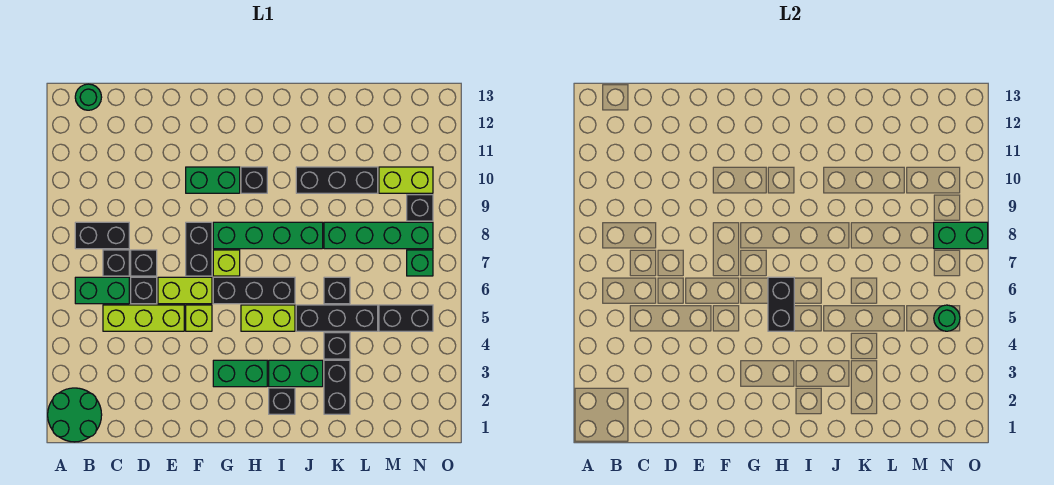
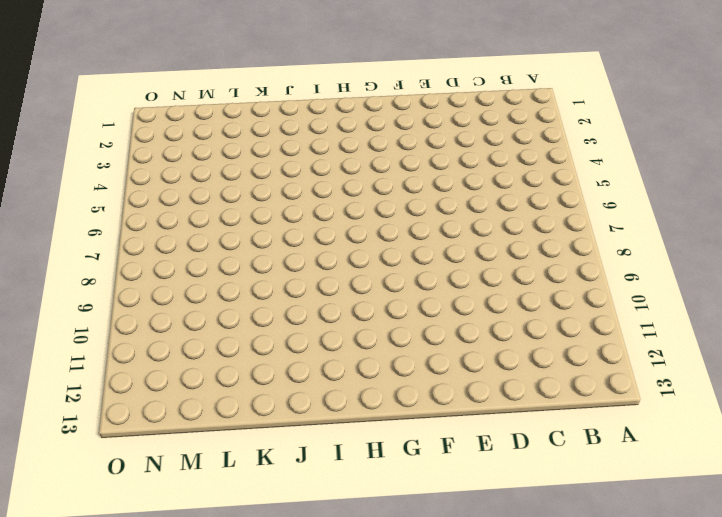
none -> green round brick A1:B2 level 1
none -> green brick B6:C6 level 1
none -> black brick B8:C8 level 1
none -> green round brick B13 level 1

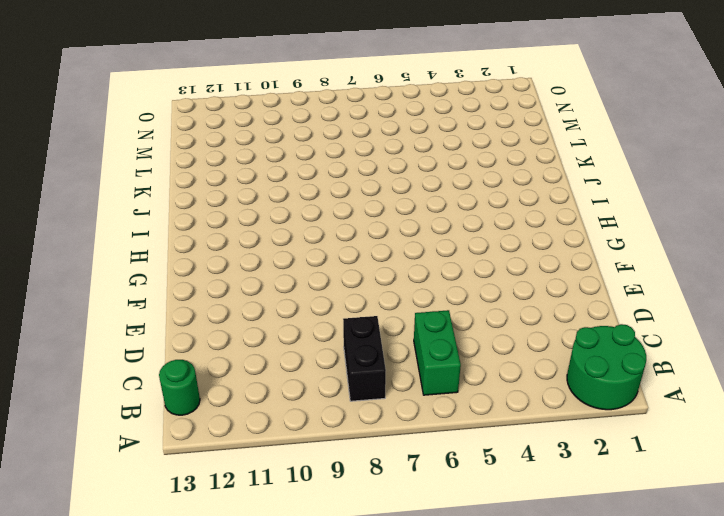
none -> lime brick C5:E5 level 1
none -> black brick C7 level 1
none -> black brick D6 level 1
none -> black brick D7 level 1

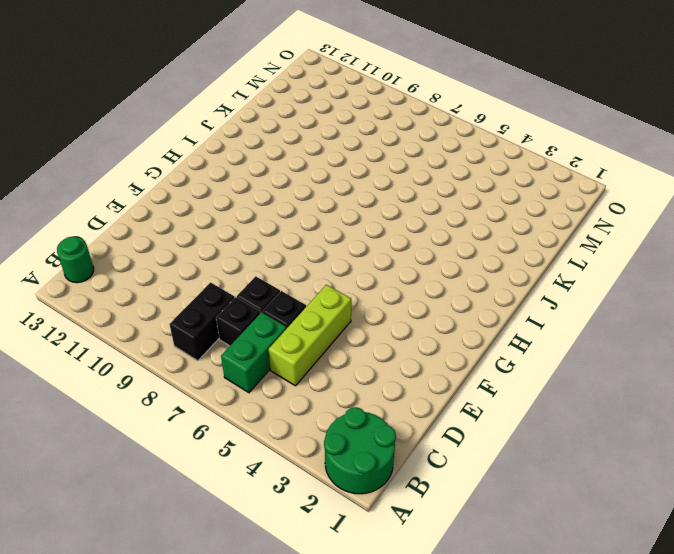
none -> lime brick E6:F6 level 1
none -> lime brick F5 level 1
none -> black brick F7:F8 level 1
none -> green brick F10:G10 level 1

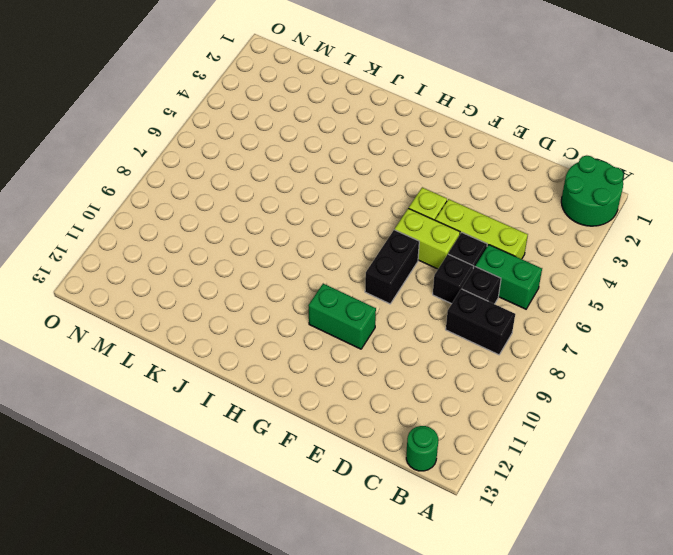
none -> green brick G3:H3 level 1
none -> black brick G6:I6 level 1
none -> lime brick G7 level 1
none -> green brick G8:J8 level 1

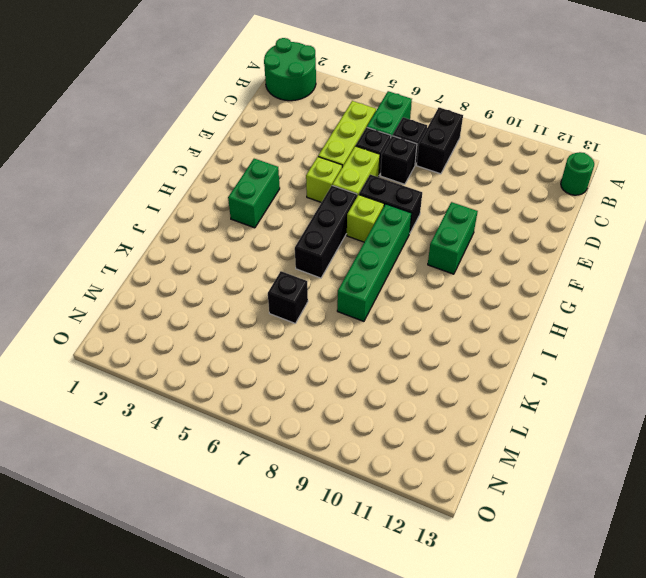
none -> lime brick H5:I5 level 1
none -> black brick H10 level 1
none -> black brick I2 level 1
none -> green brick I3:J3 level 1

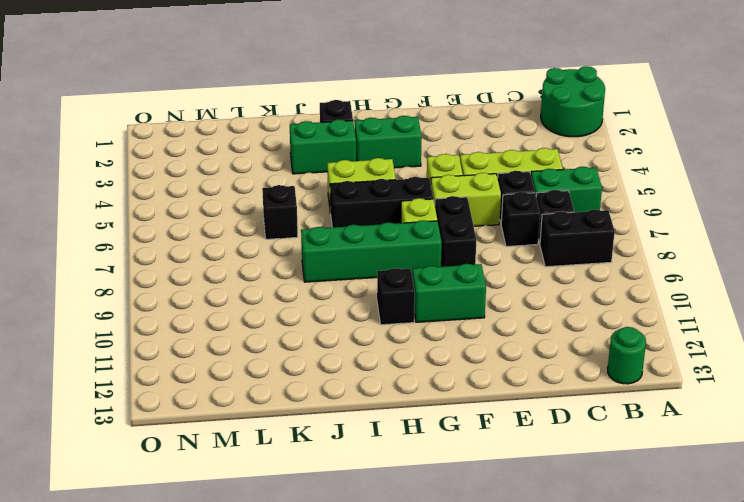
none -> black brick J5:L5 level 1
none -> black brick J10:L10 level 1
none -> black brick K2:K3 level 1
none -> black brick K4 level 1

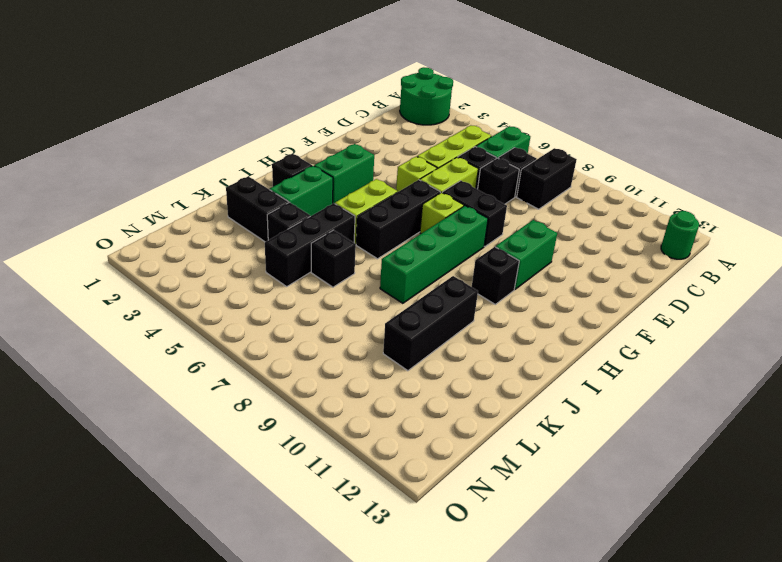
none -> green brick K8:N8 level 1
none -> black brick M5:N5 level 1
none -> lime brick M10:N10 level 1
none -> green brick N7 level 1

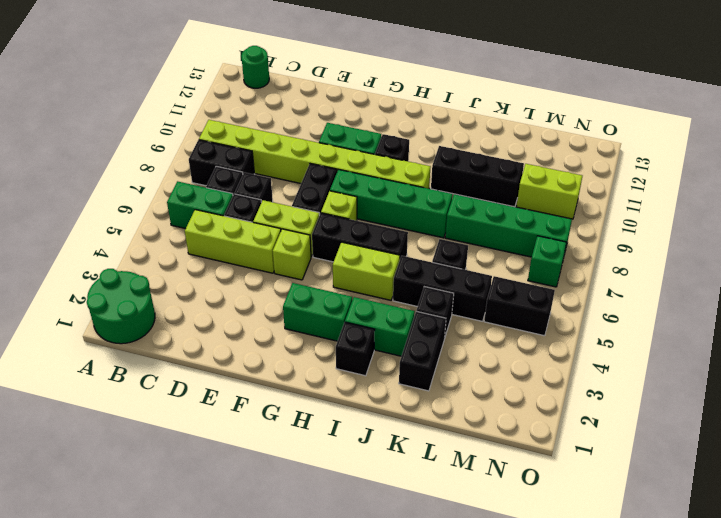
lime brick B9:I9 level 1 -> none
none -> black brick N9 level 1
none -> black brick H5:H6 level 2
none -> green round brick N5 level 2
none -> green brick N8:O8 level 2

